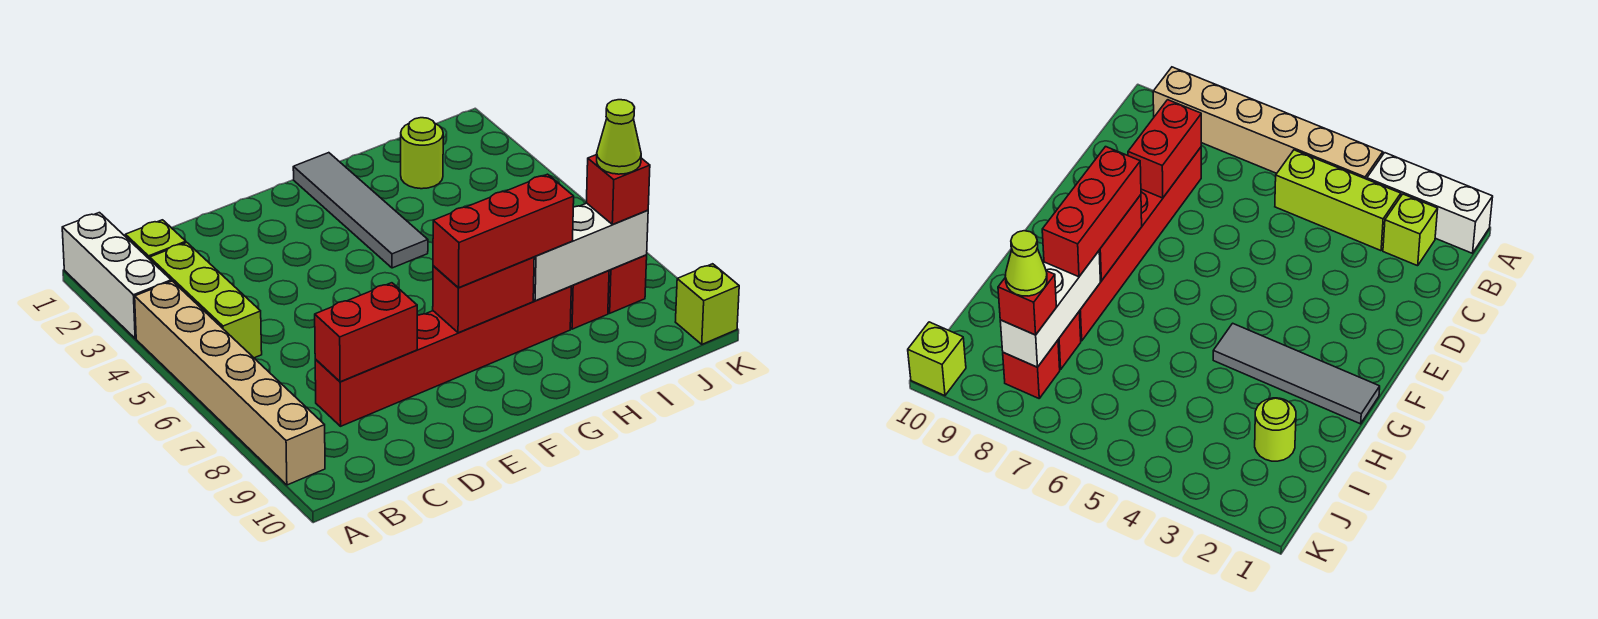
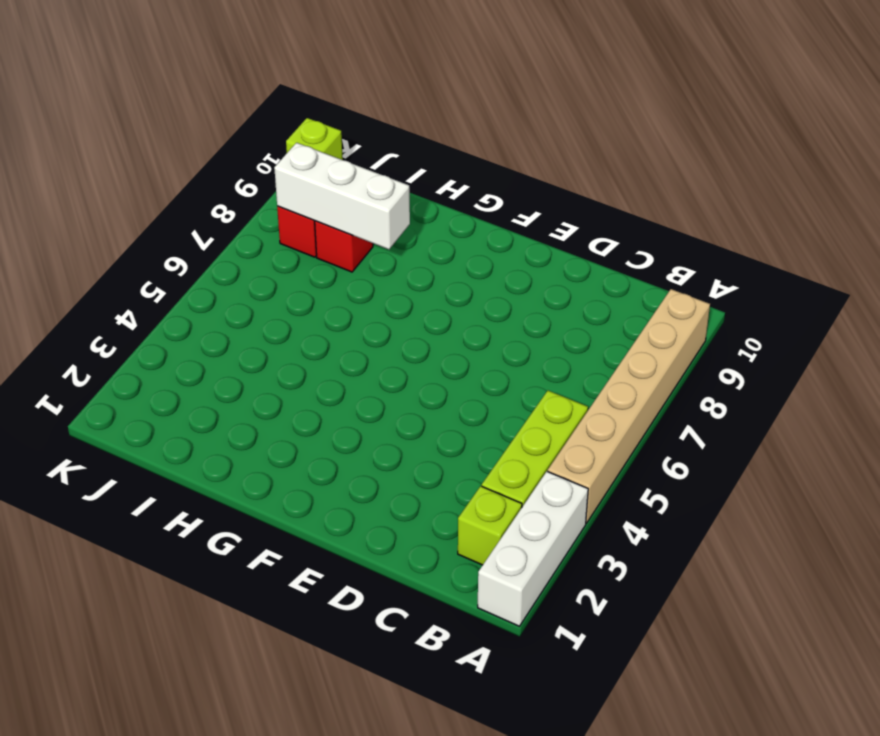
none -> red brick C8:H8 level 1
none -> grey tile G1:G4 level 1
none -> lime round brick I2 level 1

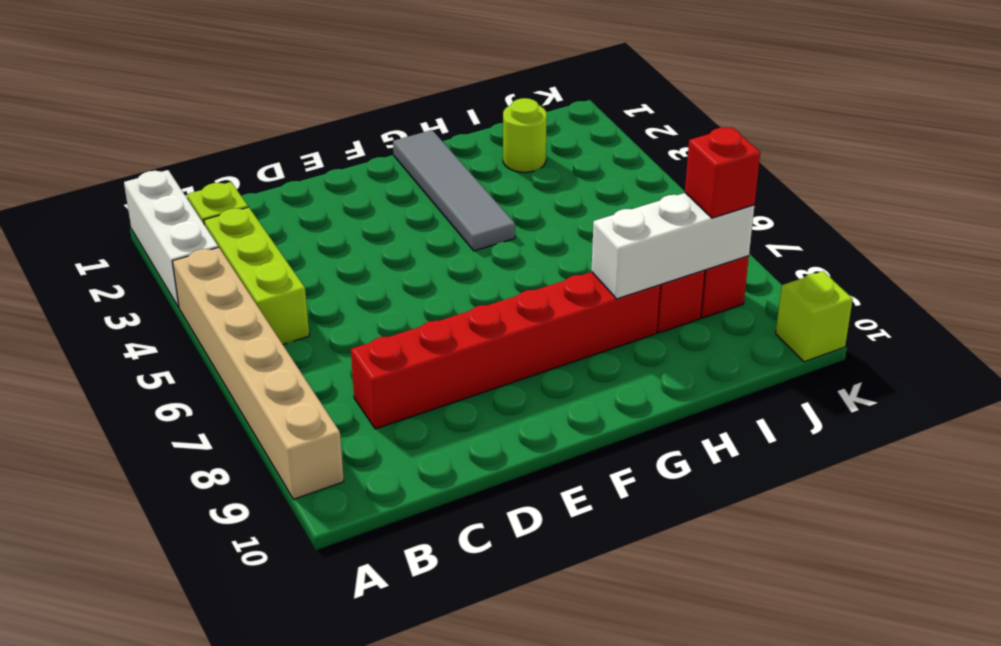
none -> red brick C8:D8 level 2
none -> red brick F8:G8 level 2
none -> red brick F8:H8 level 3

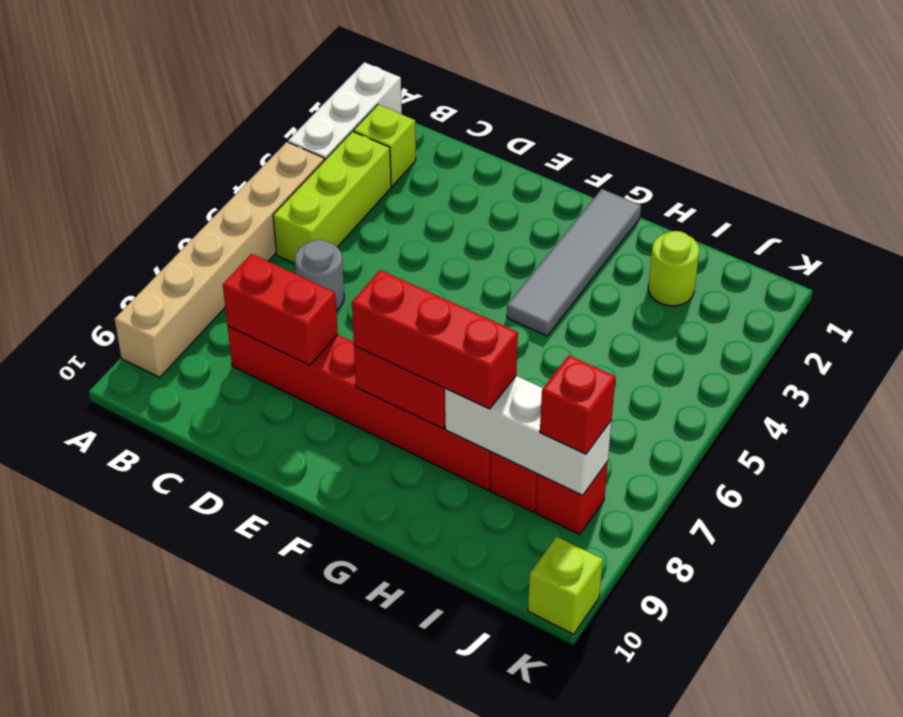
grey round brick C6 level 1 -> none
none -> lime cone J8 level 4

